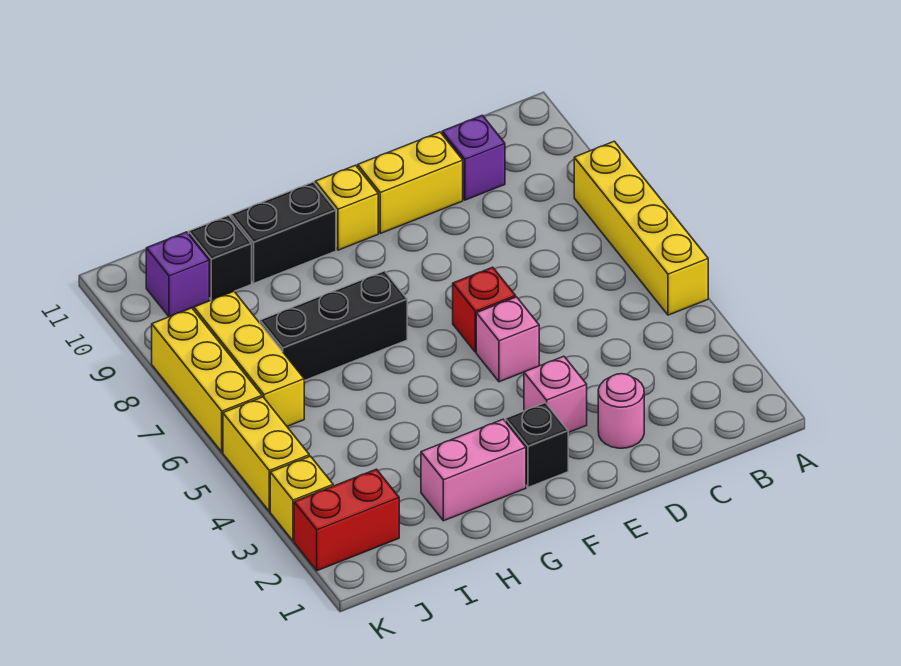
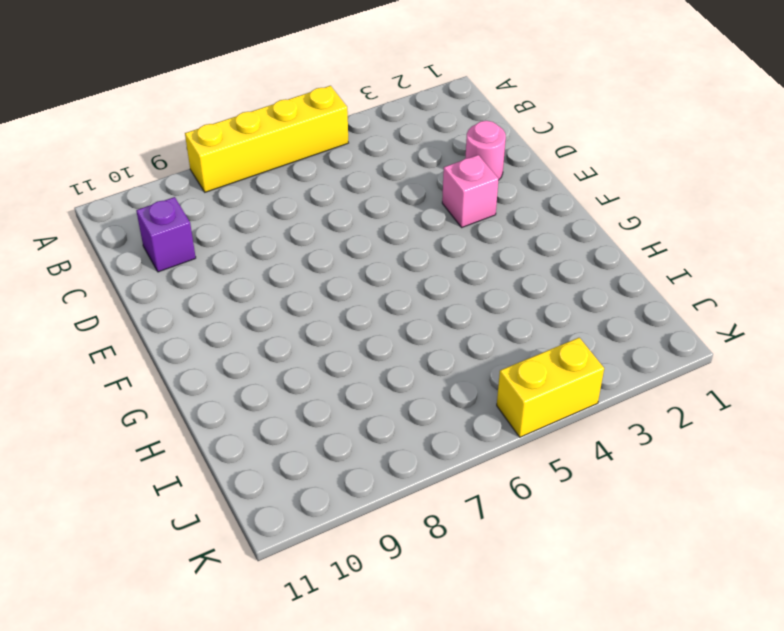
none -> yellow brick D10:E10 level 1
none -> pink brick E5 level 1
none -> red brick E6 level 1

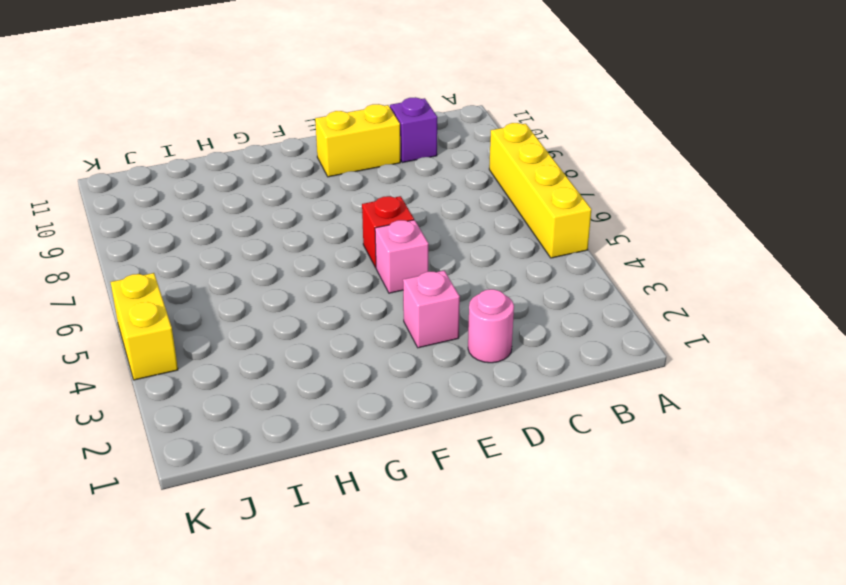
none -> black brick F2 level 1
none -> yellow brick F10 level 1
none -> pink brick G2:H2 level 1

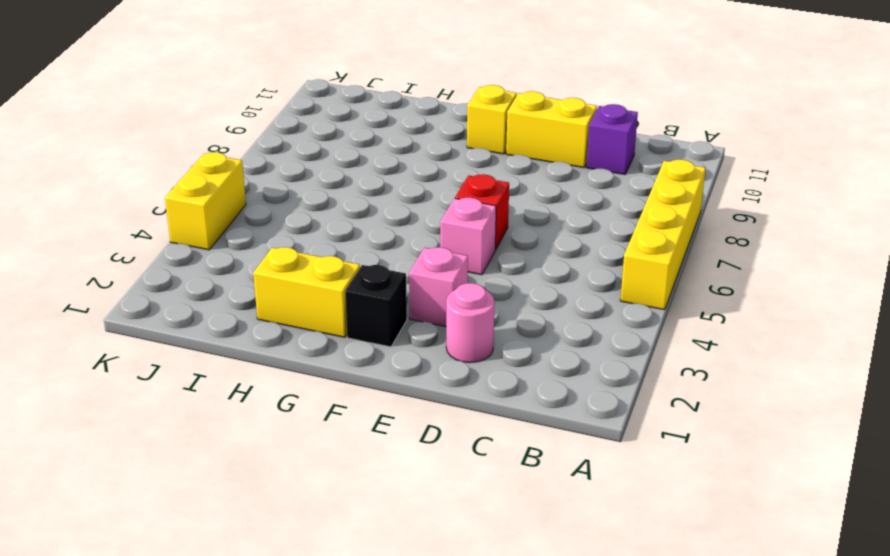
yellow brick G2:H2 level 1 -> pink brick G2:H2 level 1
none -> black brick G7:I7 level 1
none -> black brick G10:H10 level 1
none -> black brick I10 level 1

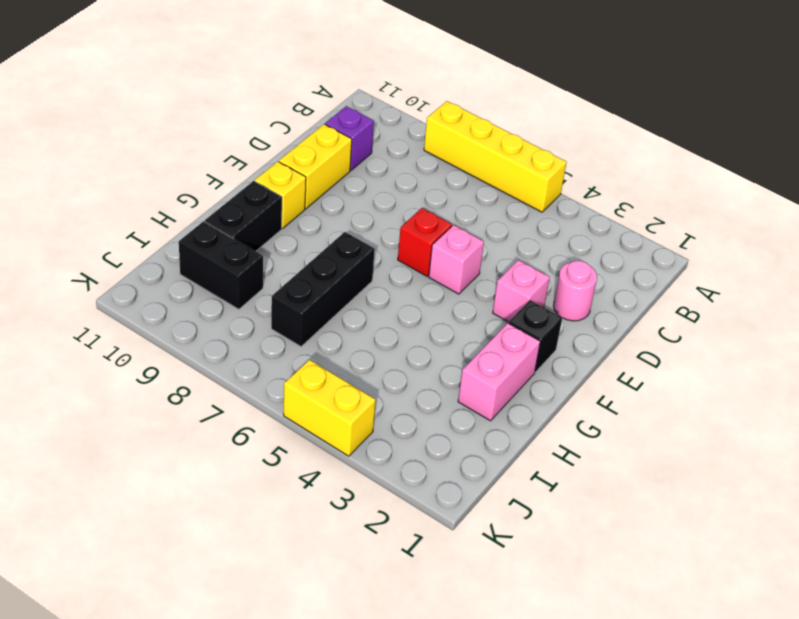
black brick I9:I10 level 1 -> black brick I10 level 1
none -> red brick J2:K2 level 1
none -> yellow brick J6:J8 level 1
none -> purple brick J10 level 1

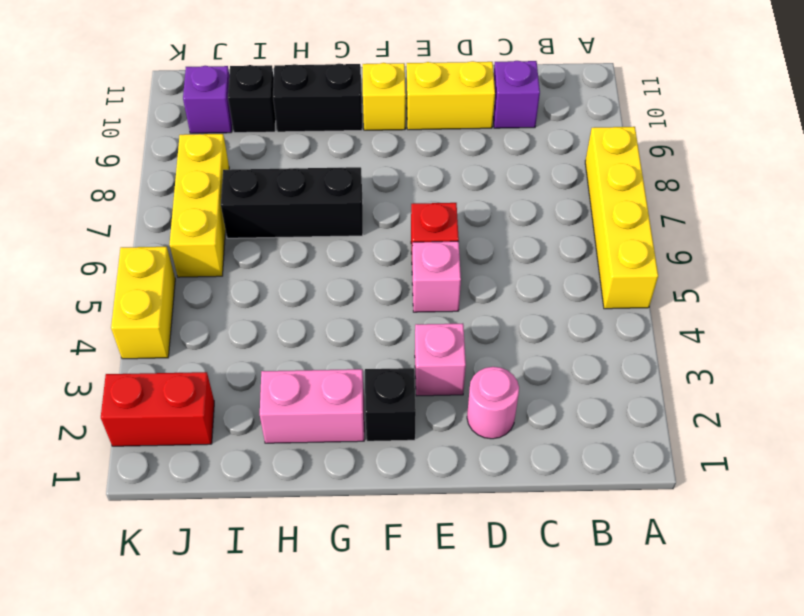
none -> yellow brick K3 level 1
none -> yellow brick K6:K8 level 1

